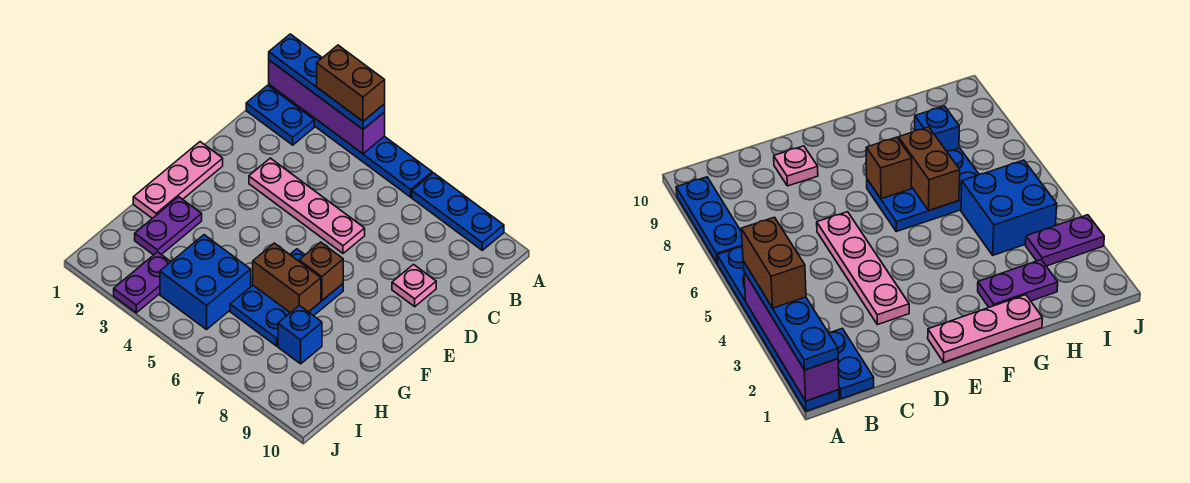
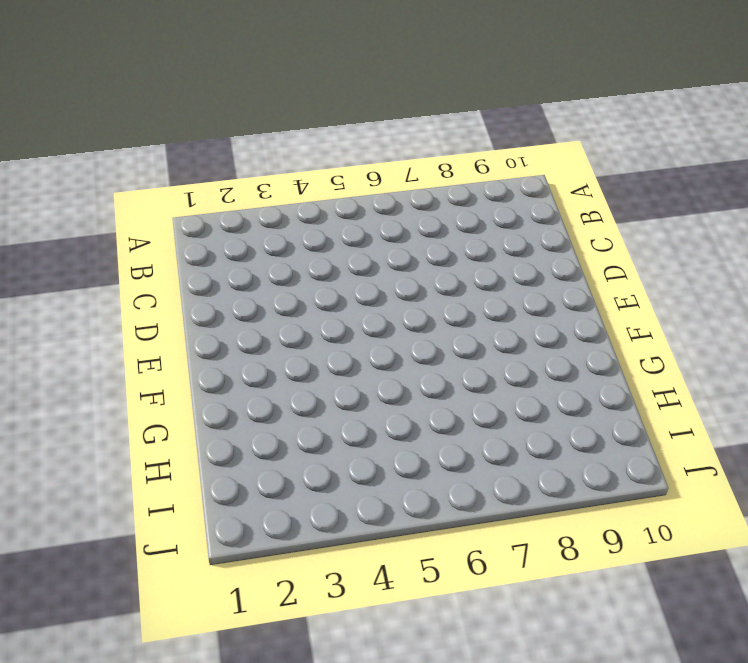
none -> blue plate A1:A6 level 1
none -> blue plate A7:A9 level 1
none -> blue plate B1:B2 level 1

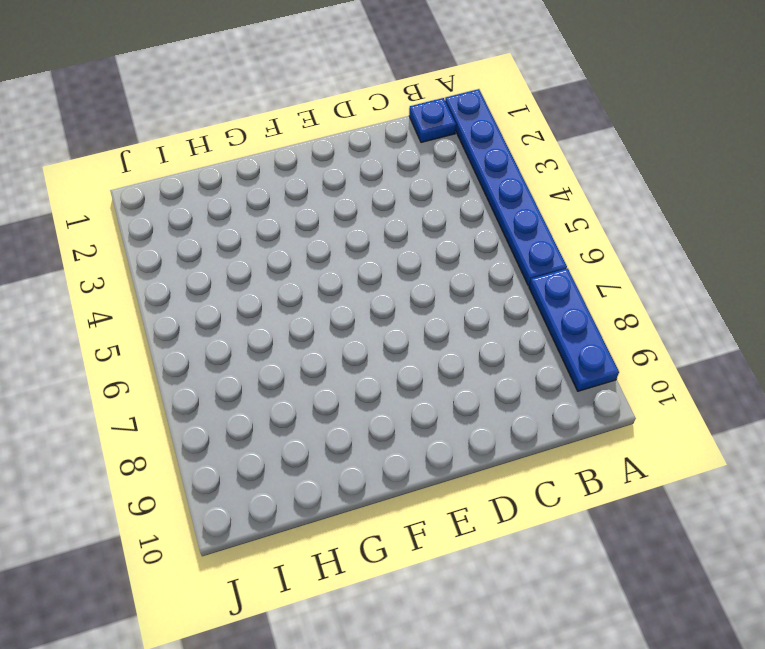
blue plate B1 level 1 -> blue plate B1:B2 level 1
none -> pink plate D3:D6 level 1
none -> pink plate D9 level 1
none -> pink plate E1:G1 level 1

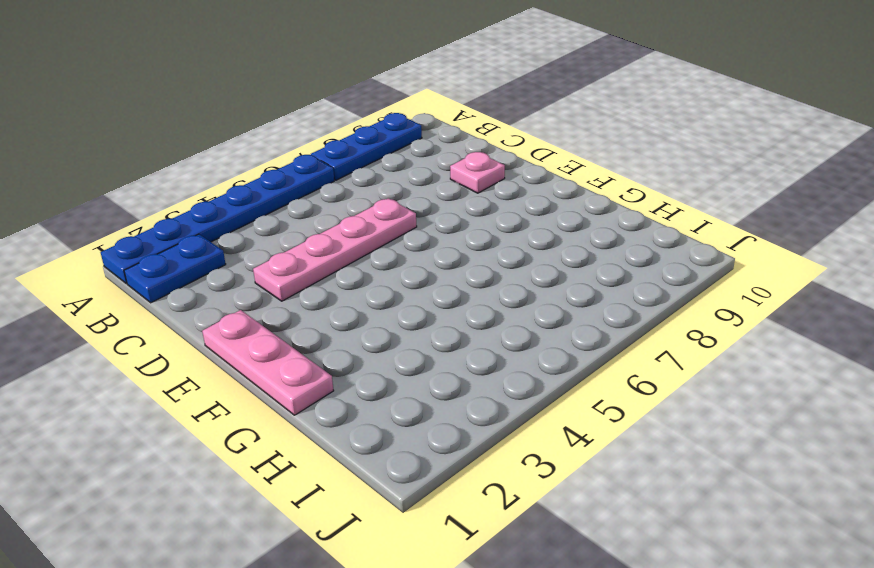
none -> blue plate F6:H7 level 1
none -> purple plate G2:H2 level 1
none -> blue brick H4:I5 level 1

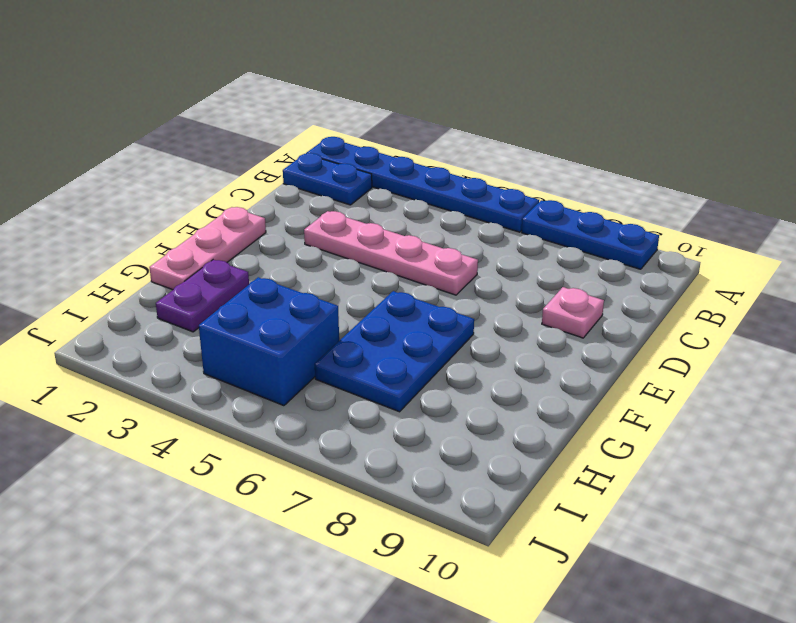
none -> blue brick H8 level 1
none -> purple plate I3:J3 level 1
none -> purple brick A1:A4 level 2

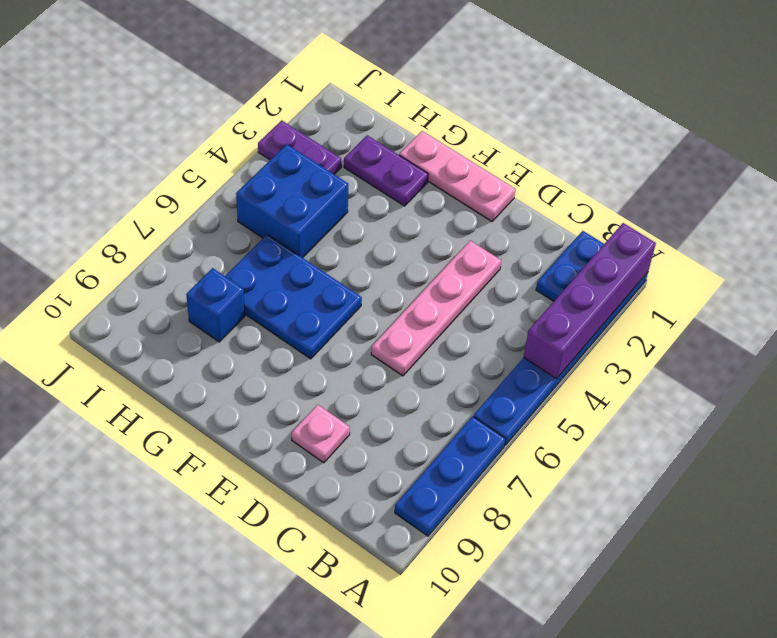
none -> brown brick F7 level 2
none -> brown brick G6:G7 level 2
none -> blue plate A1:A4 level 3

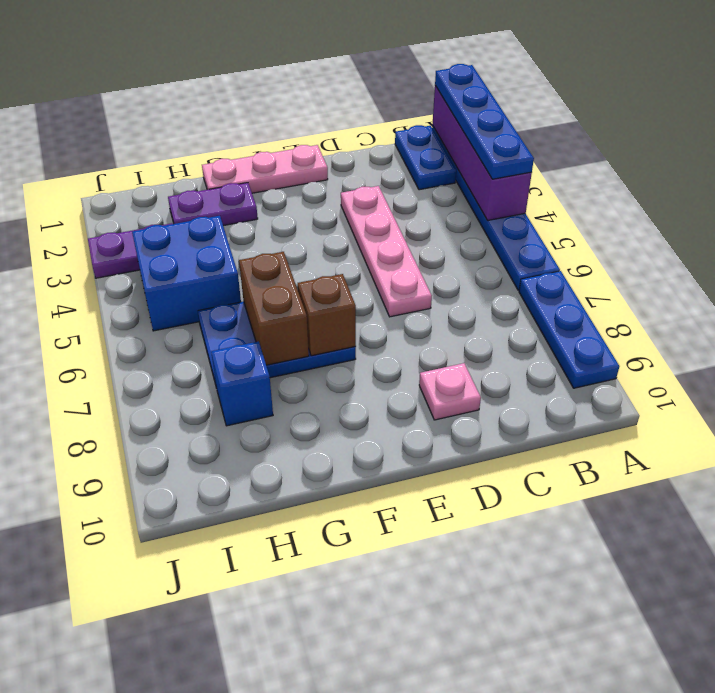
none -> brown brick A3:A4 level 4

